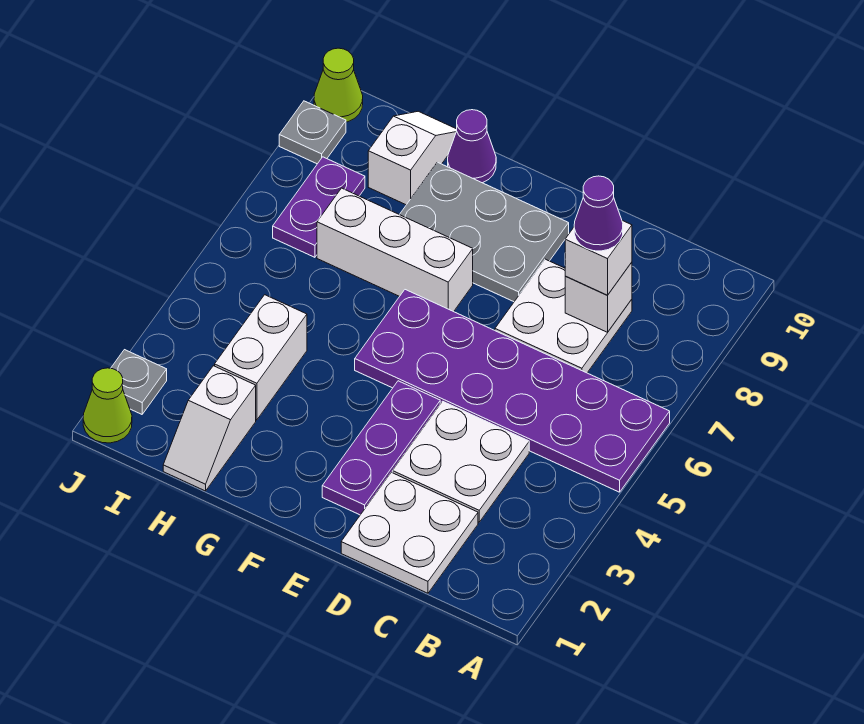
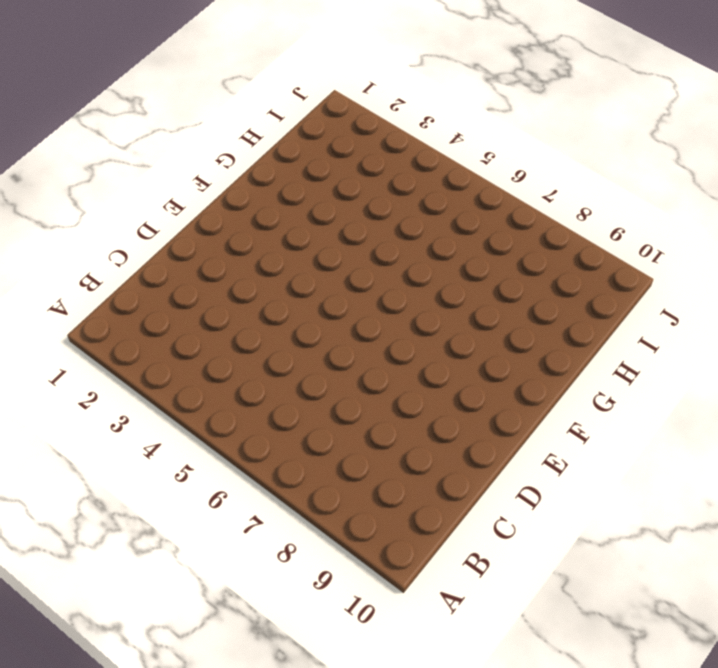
none -> purple plate A5:F6 level 1
none -> white plate C1:D2 level 1
none -> white plate C3:D4 level 1

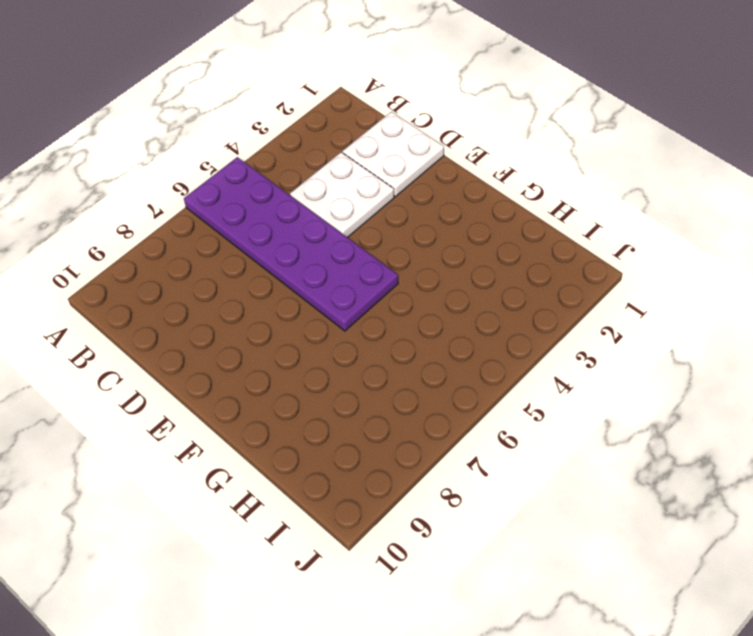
none -> white plate C7:D8 level 1
none -> purple plate E2:E4 level 1
none -> grey plate E8:G9 level 1

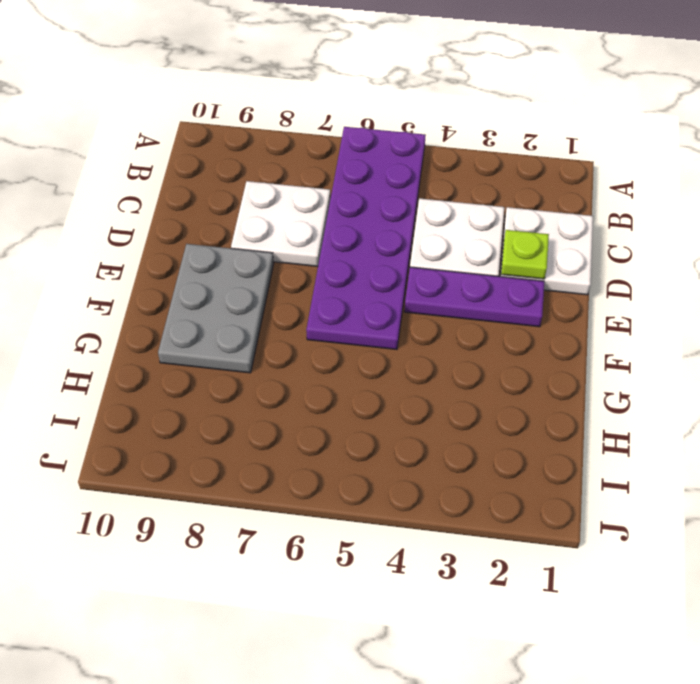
lime plate D2 level 2 -> none
none -> white brick F7:H7 level 1
none -> purple cone G10 level 1
none -> white slope H1:H2 level 1 top 2

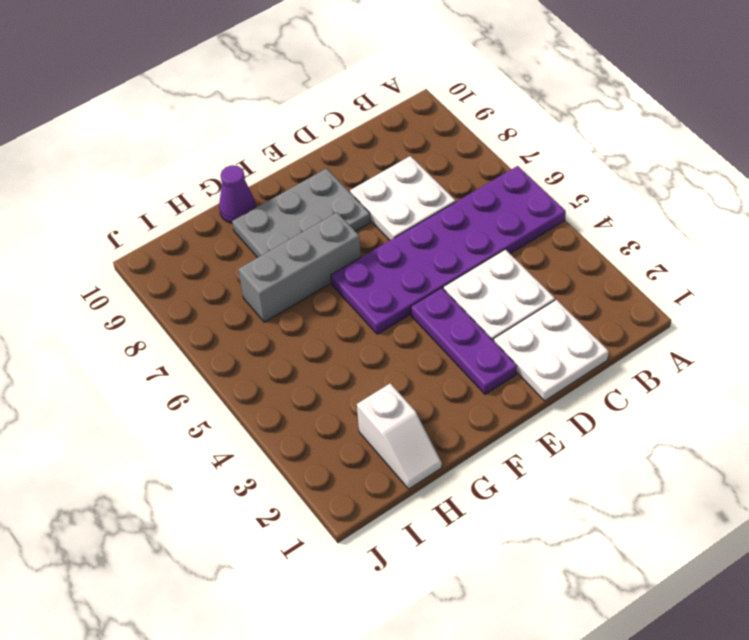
grey brick F7:H7 level 1 -> white brick F7:H7 level 1
none -> white brick H3:H4 level 1
none -> white slope H9:H10 level 1 top 9
none -> purple plate I7:I8 level 1

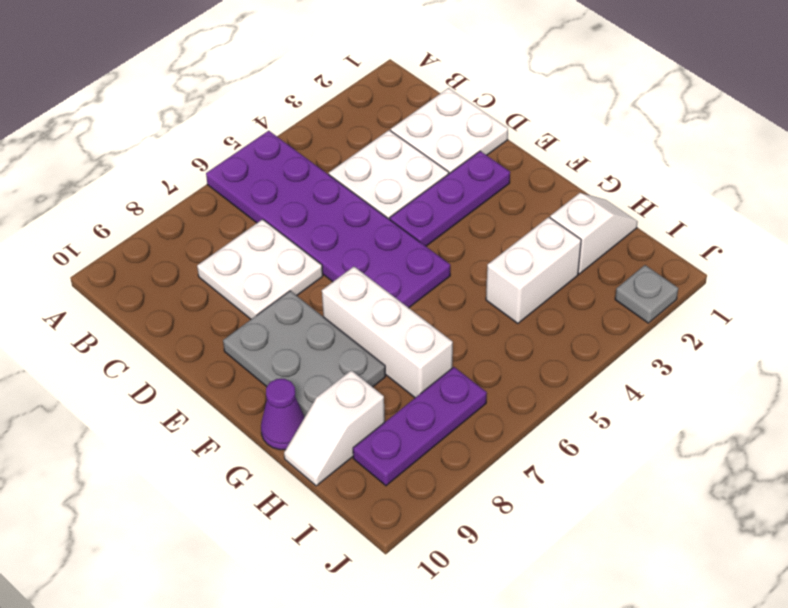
purple plate I7:I9 level 1 -> purple plate I7:I8 level 1
none -> lime cone J1 level 1
none -> grey plate J9 level 1
none -> lime cone J10 level 1

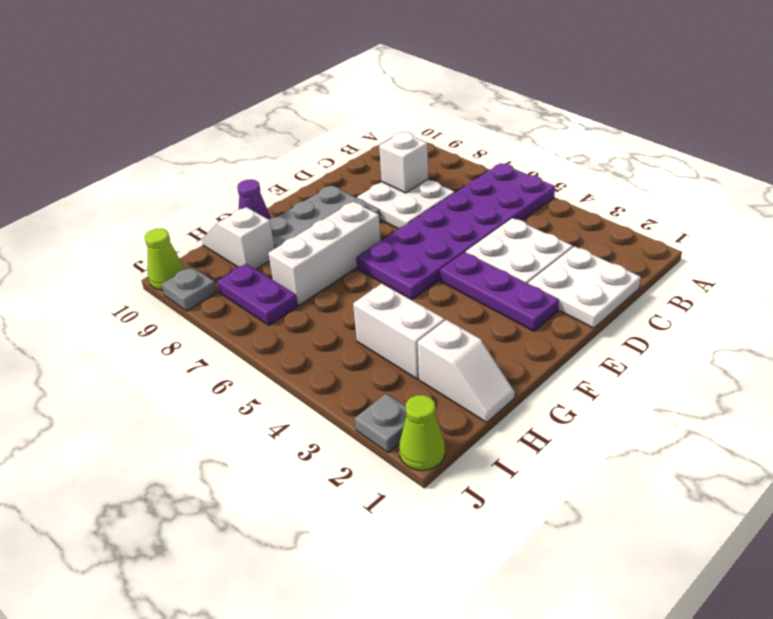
none -> white brick C8 level 3
none -> purple cone C8 level 4

